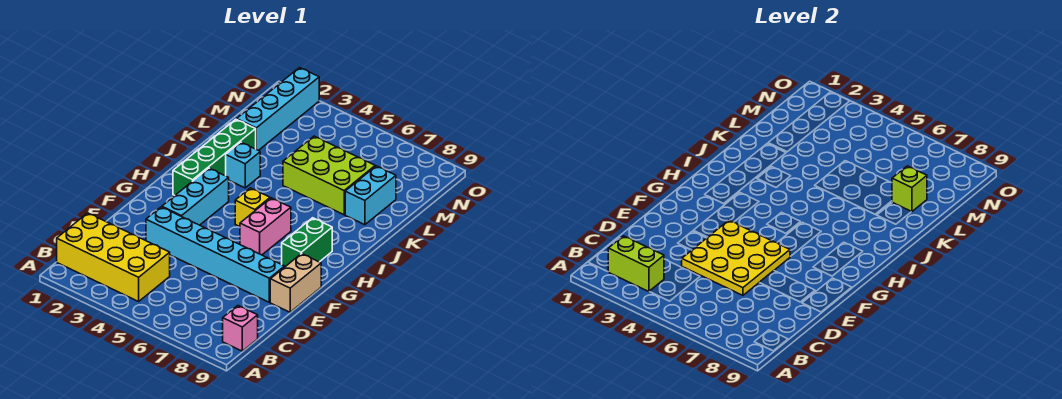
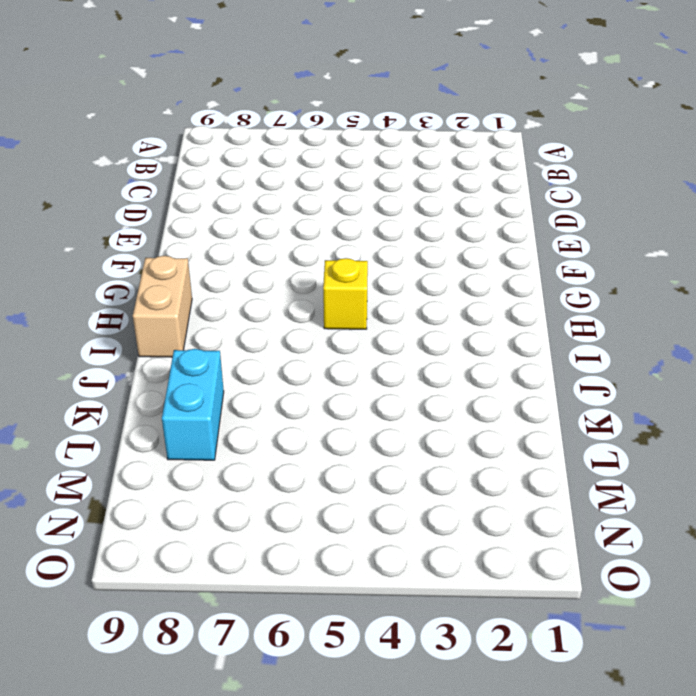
tan brick H9:I9 level 1 -> tan brick E9:F9 level 1
none -> yellow brick B1:C4 level 1
none -> pink brick B9 level 1
none -> cyan brick E3:E8 level 1

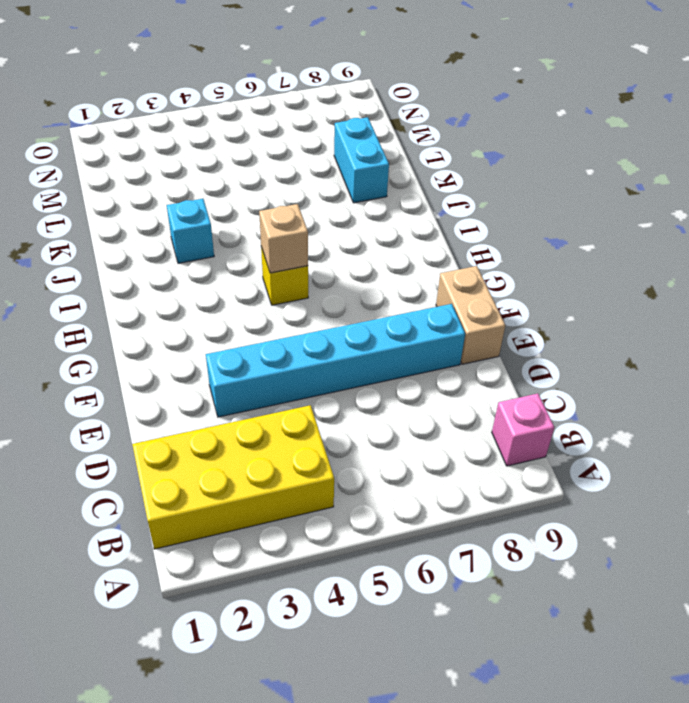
tan brick H5 level 2 -> none
none -> cyan brick F3:H3 level 1
none -> pink brick G6:H6 level 1
none -> green brick G8:H8 level 1

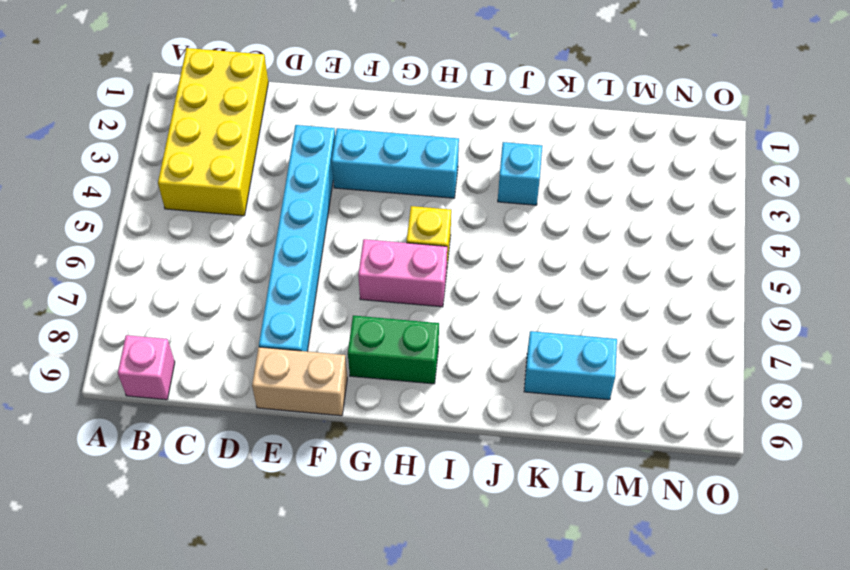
none -> green brick H2:K2 level 1
none -> lime brick K5:L7 level 1
none -> cyan brick L2:O2 level 1

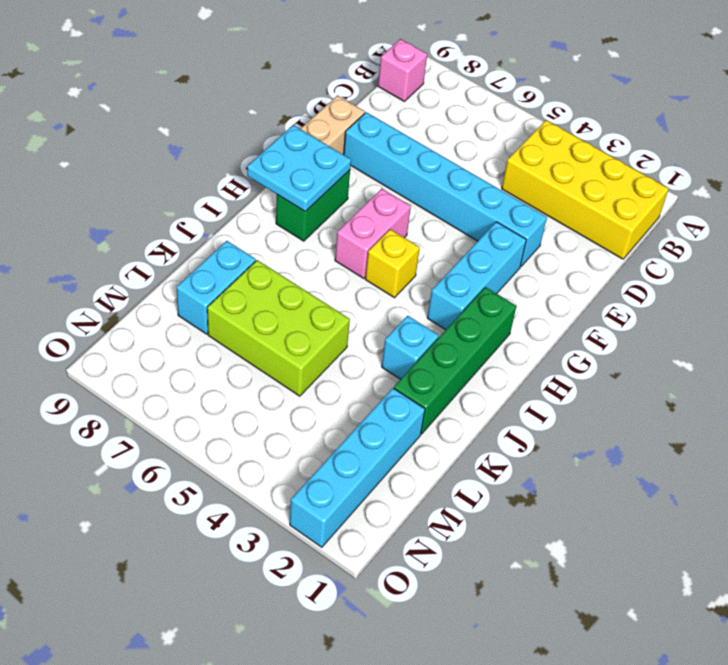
cyan plate G8:H9 level 2 -> none
none -> lime brick B2:B3 level 2
none -> yellow plate D4:F6 level 2
none -> lime brick L8 level 2

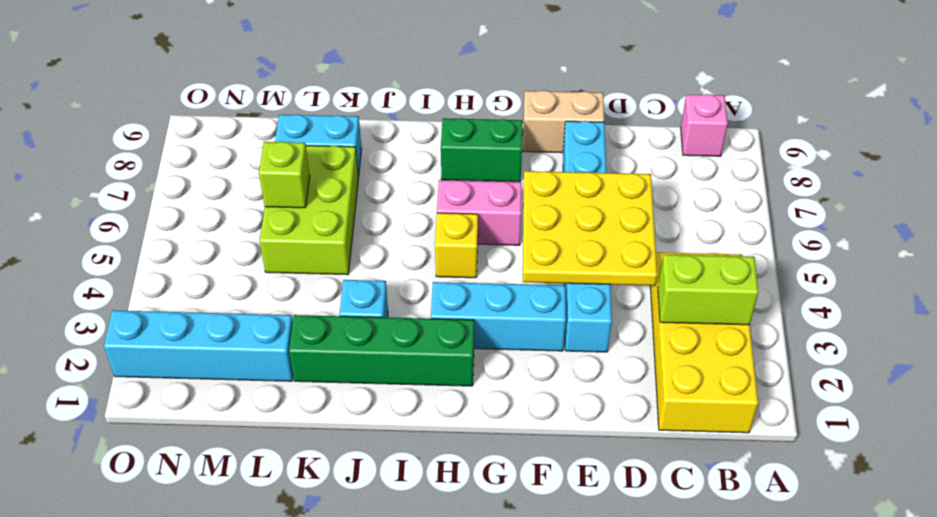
lime brick B3:C3 level 2 -> lime brick B2:B3 level 2
lime brick L6 level 2 -> lime brick L8 level 2

